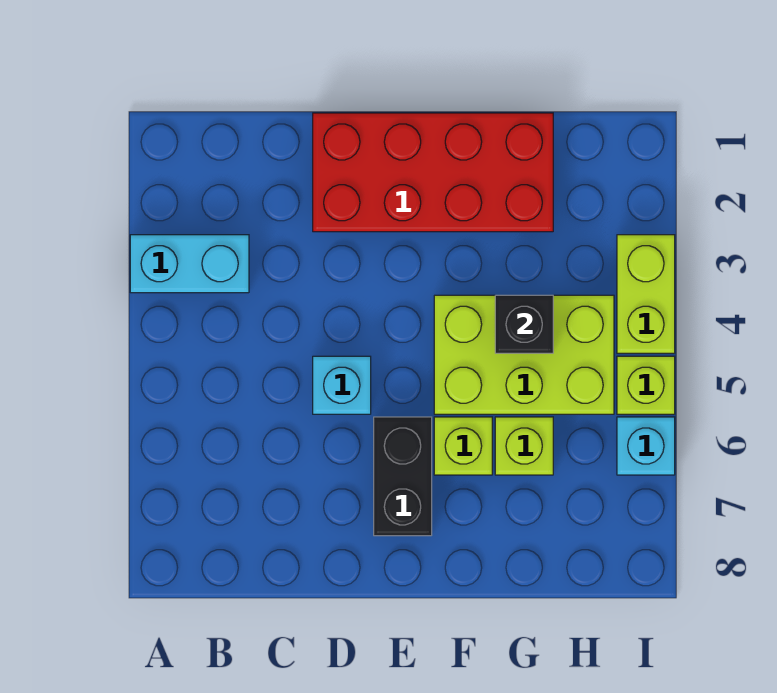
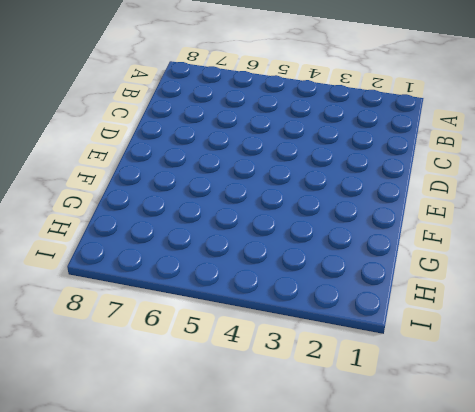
none -> cyan brick A3:B3 level 1
none -> red brick D1:G2 level 1

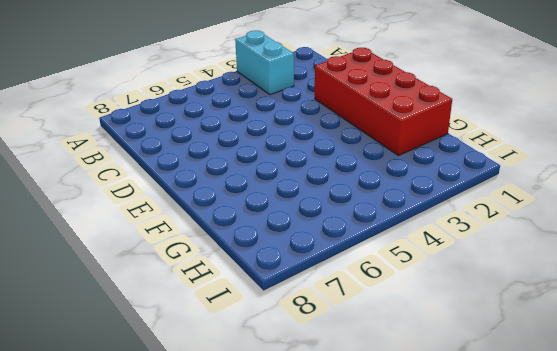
none -> cyan brick D5 level 1
none -> black brick E6:E7 level 1

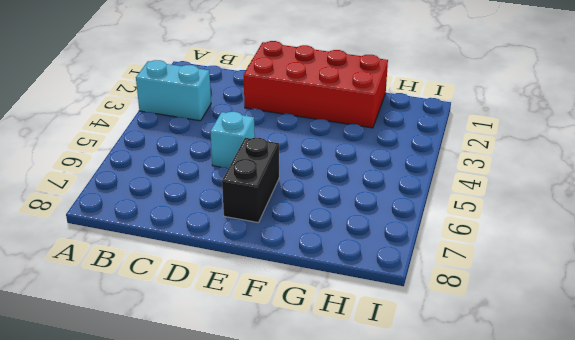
none -> lime brick F4:H5 level 1
none -> lime brick F6 level 1

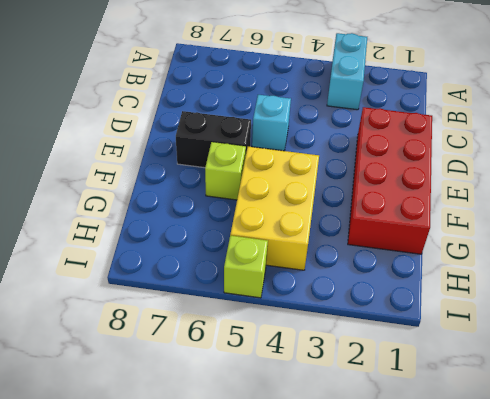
yellow brick F4:H5 level 1 -> lime brick F4:H5 level 1
none -> lime brick G6 level 1
none -> lime brick I3:I4 level 1

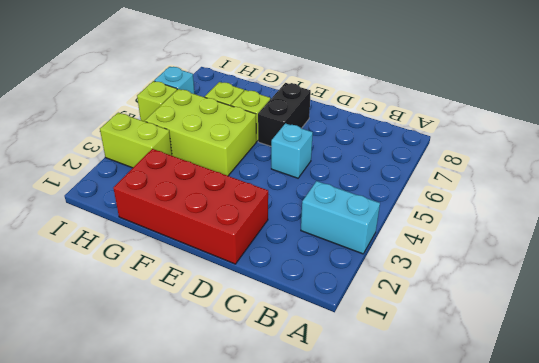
lime brick H3:I3 level 1 -> lime brick I3:I4 level 1
none -> black brick G4 level 2

